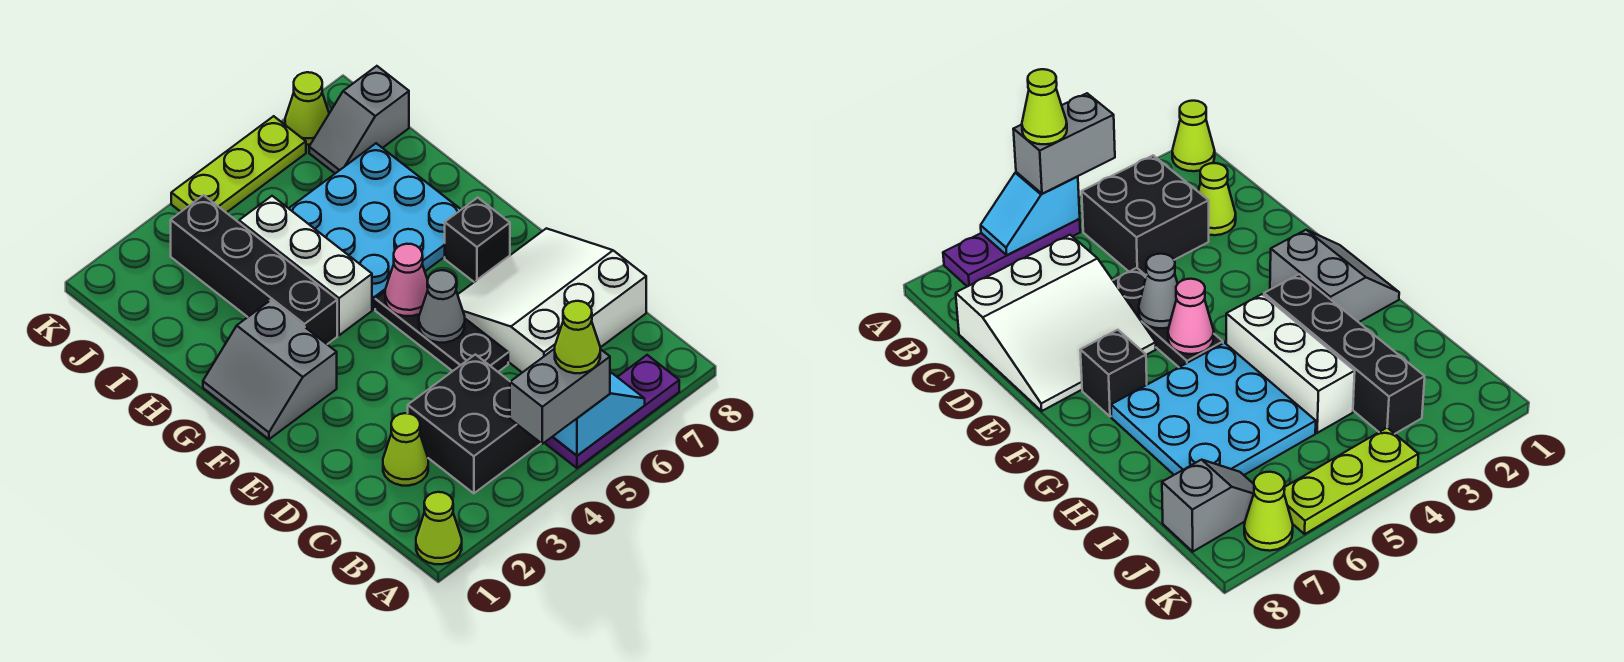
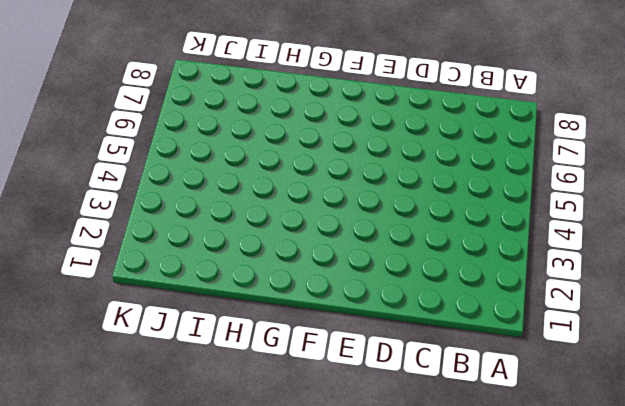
none -> lime cone A1 level 1
none -> purple plate A5:A7 level 1
none -> black brick B3:C4 level 1

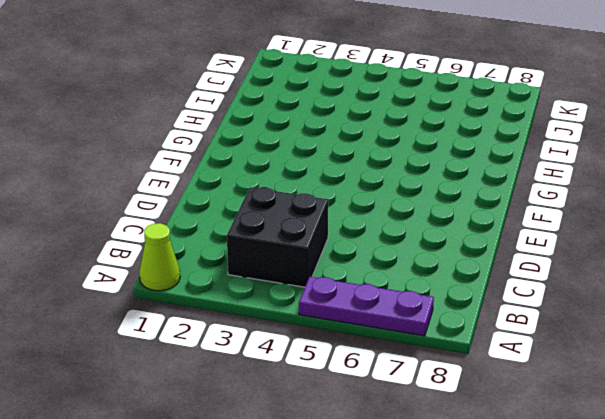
none -> lime cone C2 level 1
none -> white slope C6:E8 level 1 top C
none -> black plate D5:F5 level 1

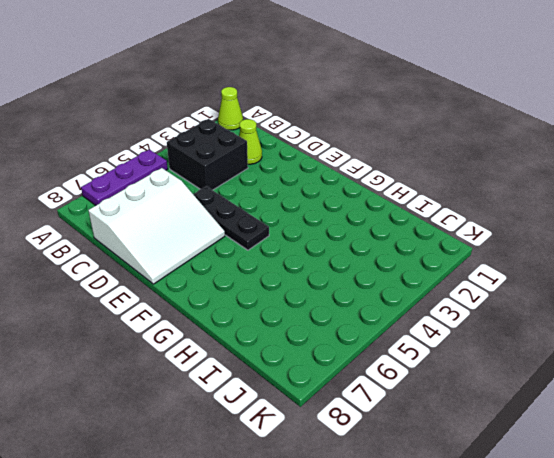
none -> grey slope F1:G2 level 1 top 2
none -> black brick F7 level 1
none -> black brick G3:J3 level 1

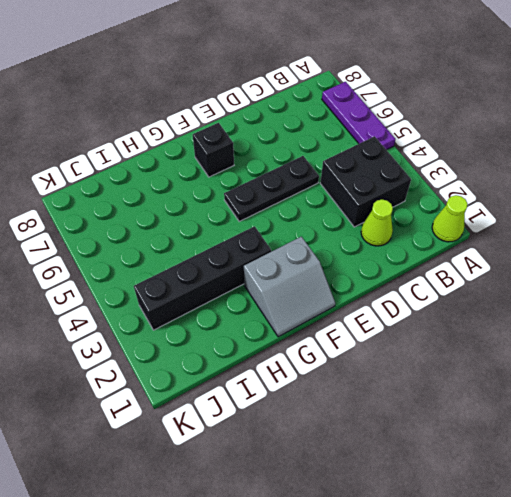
none -> white slope C6:E8 level 1 top C
none -> white brick G4:I4 level 1
none -> cyan plate G5:I7 level 1

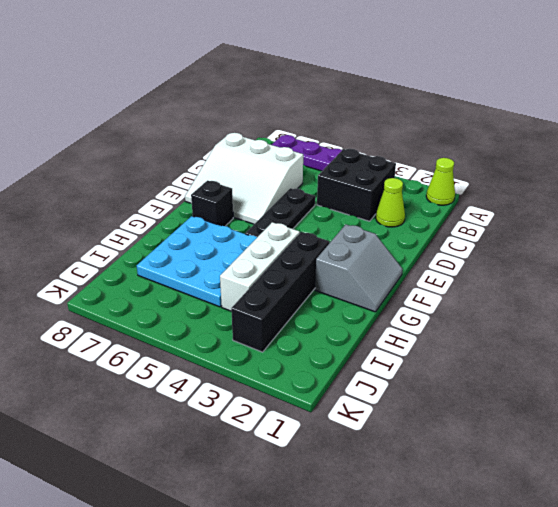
none -> grey slope J7:J8 level 1 top 8
none -> lime plate K4:K6 level 1
none -> lime cone K7 level 1

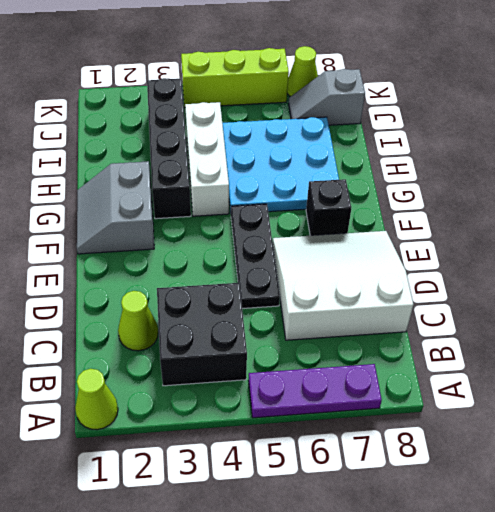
lime brick K4:K6 level 1 -> lime plate K4:K6 level 1
none -> cyan slope A5:A6 level 2 top 5
none -> grey cone E5 level 2
none -> pink cone F5 level 2

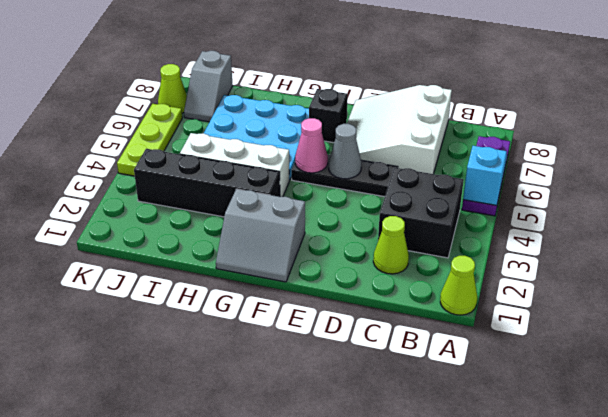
none -> grey brick A4:A5 level 3
none -> lime cone A5 level 4

